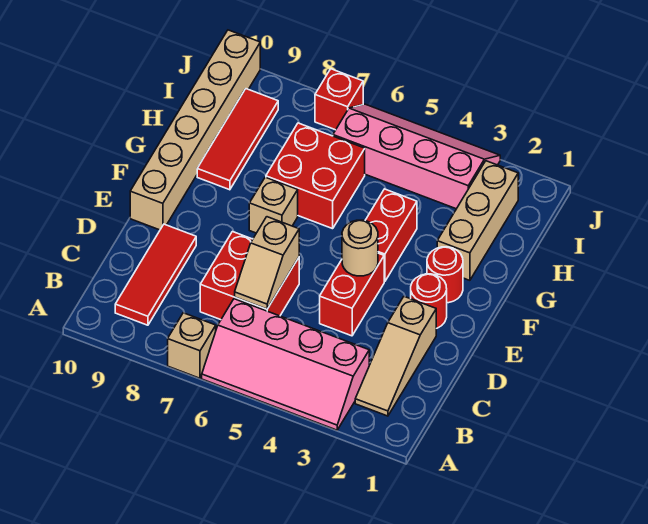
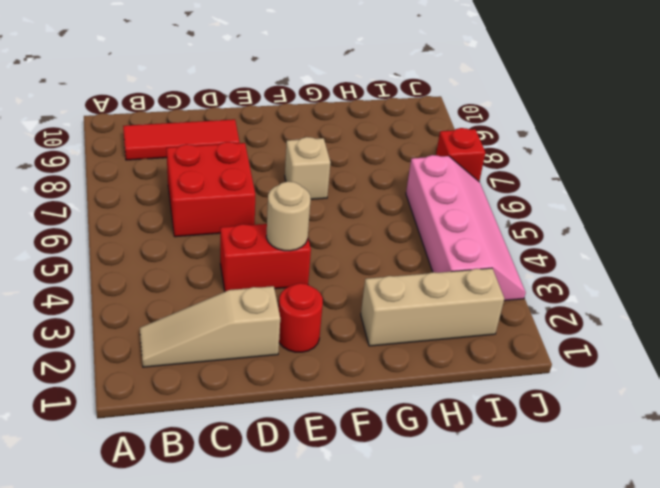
none -> pink slope A3:B6 level 1 top B
none -> tan brick A7 level 1
none -> tan brick E10:J10 level 1

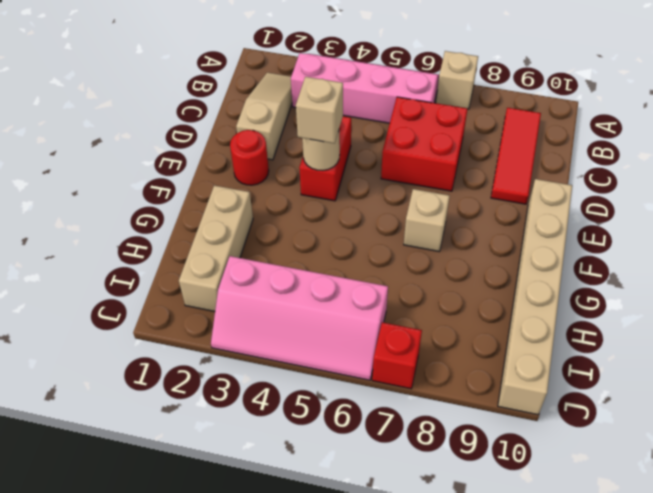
tan brick E4 level 3 -> none
none -> red round brick F2 level 1
none -> red brick F4:G4 level 1
none -> red brick G6:H7 level 1

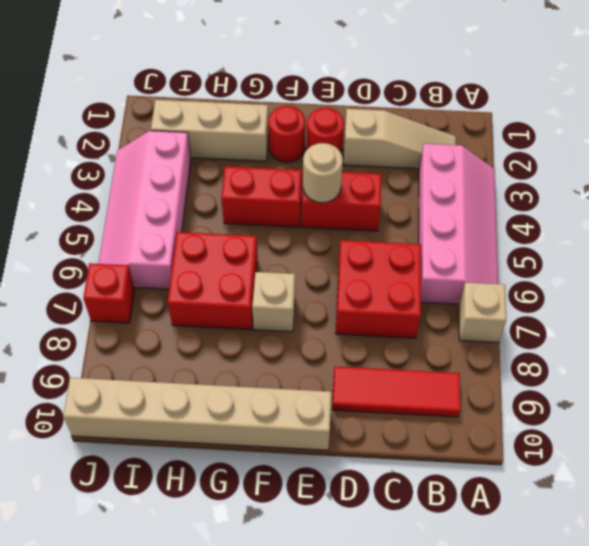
none -> red tile G9:I9 level 1
none -> tan slope C6:D6 level 2 top D

